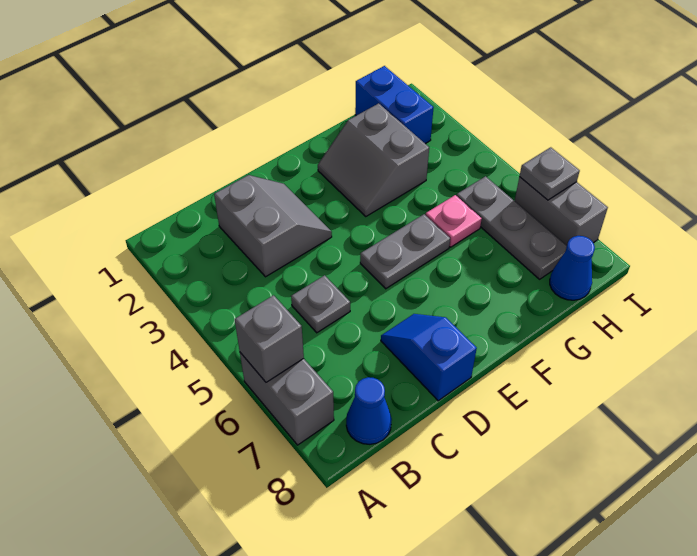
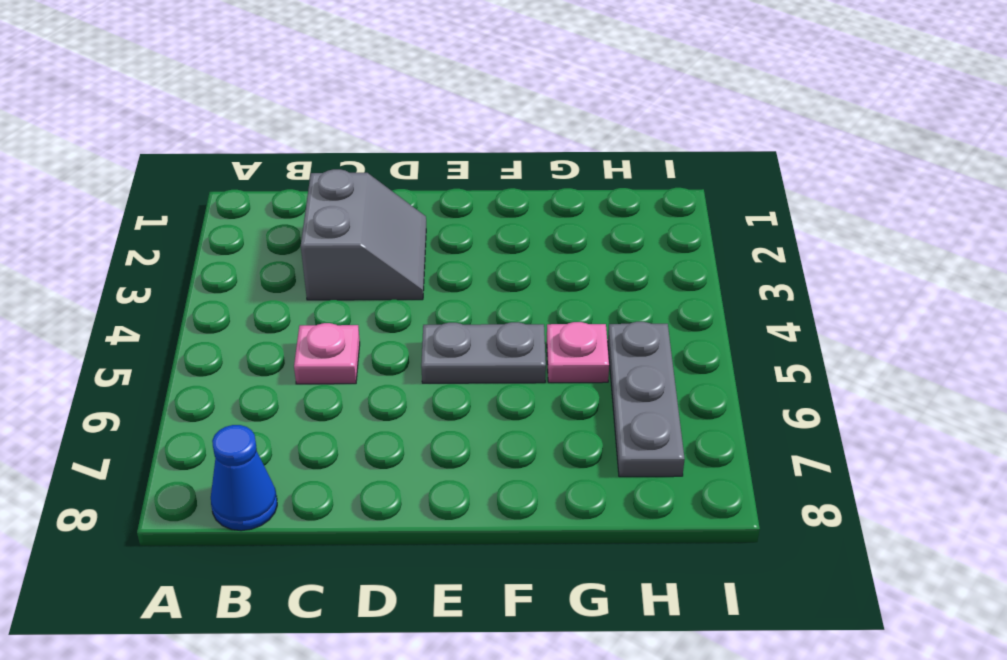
pink plate C5 level 1 -> grey plate C5 level 1
none -> grey brick A6:A7 level 1
none -> blue slope D7:D8 level 1 top 8
none -> grey slope F2:G3 level 1 top G

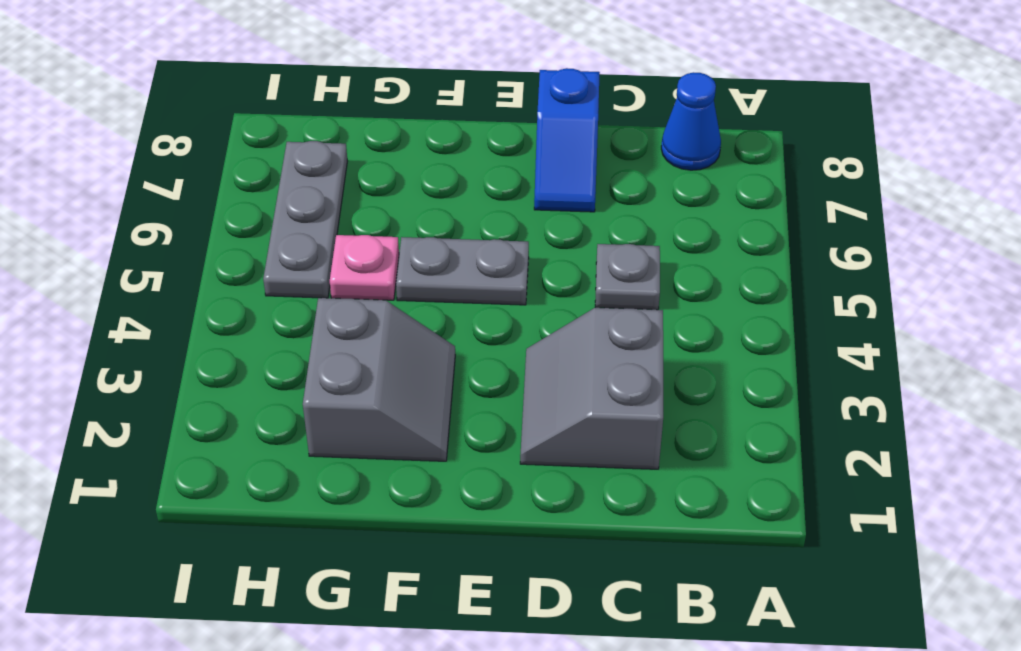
none -> grey brick A6:A7 level 1
none -> blue brick H1:H2 level 1
none -> blue cone H8 level 1

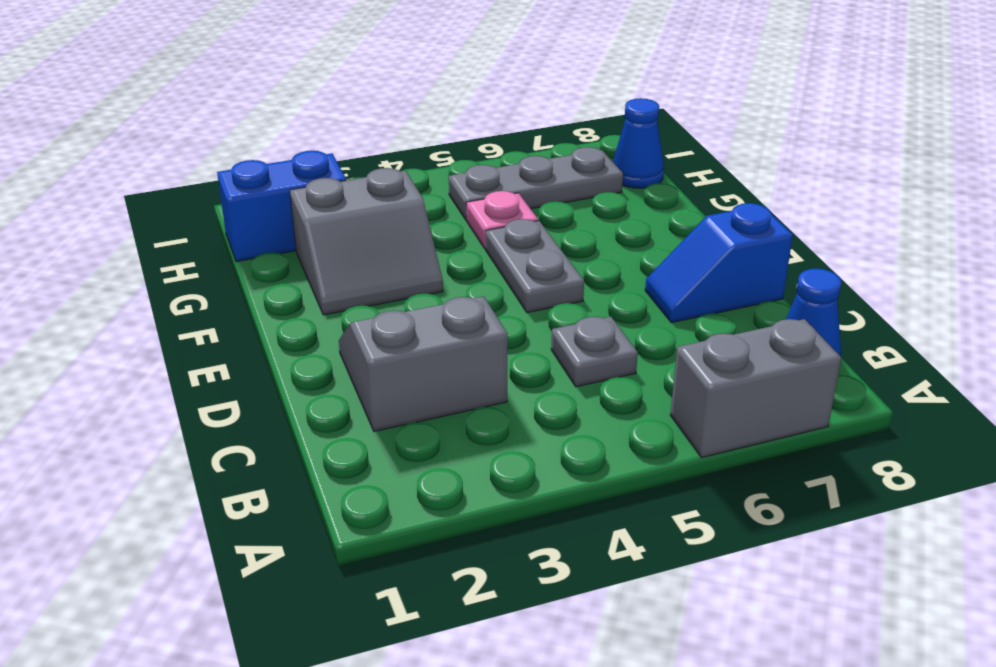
none -> grey brick I6:I7 level 1
none -> grey brick A6 level 2
none -> grey plate I6 level 2

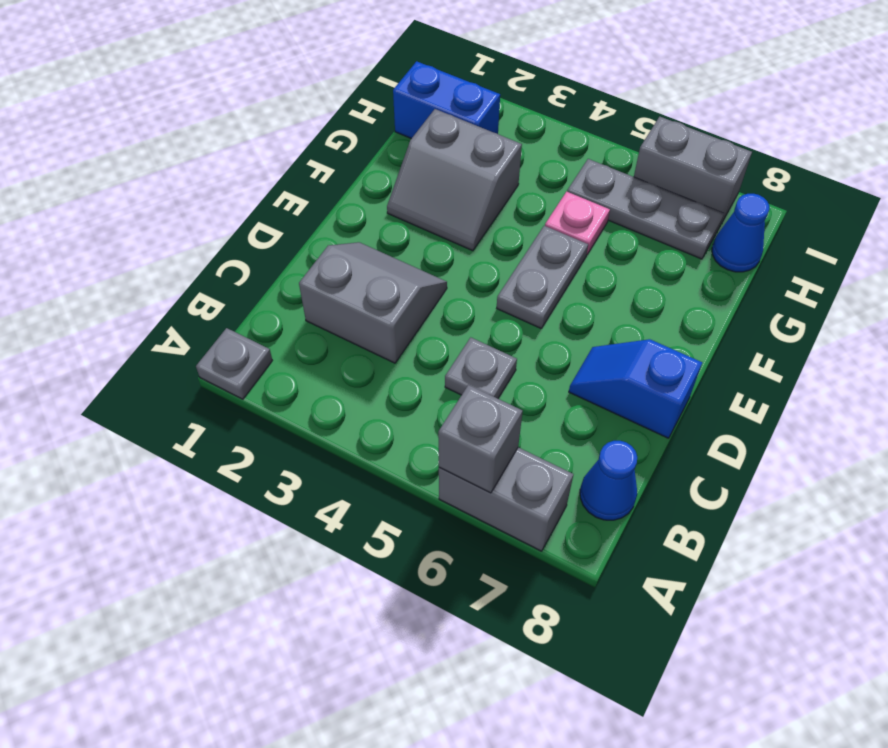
grey plate A1 level 1 -> grey plate I6 level 2

